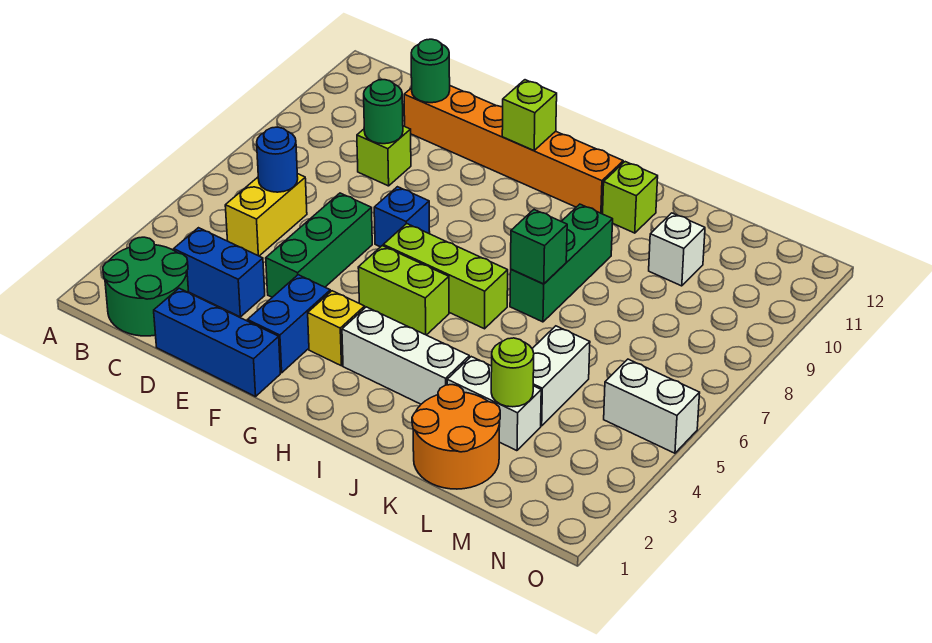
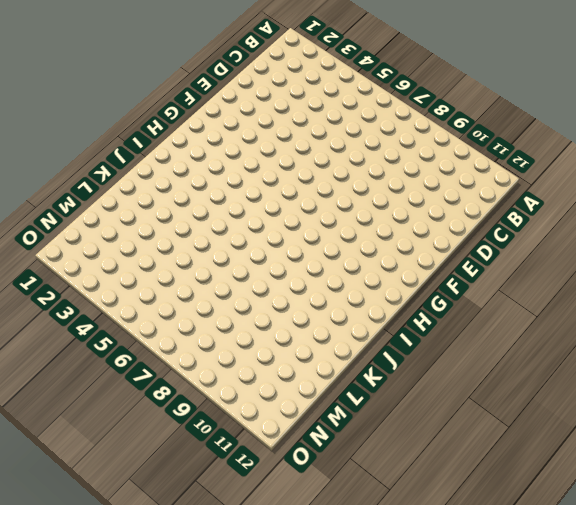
none -> green round brick B1:C2 level 1
none -> blue brick C3:D3 level 1
none -> yellow brick C5:C6 level 1

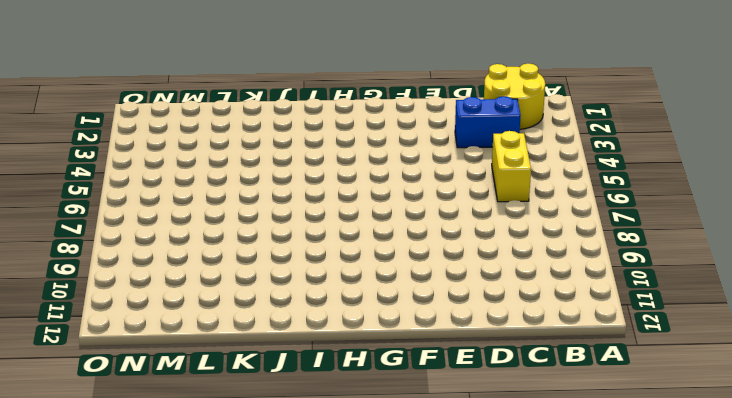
yellow round brick B1:C2 level 1 -> green round brick B1:C2 level 1
none -> blue brick D1:F1 level 1
none -> lime brick D9 level 1
none -> orange brick D11:I11 level 1

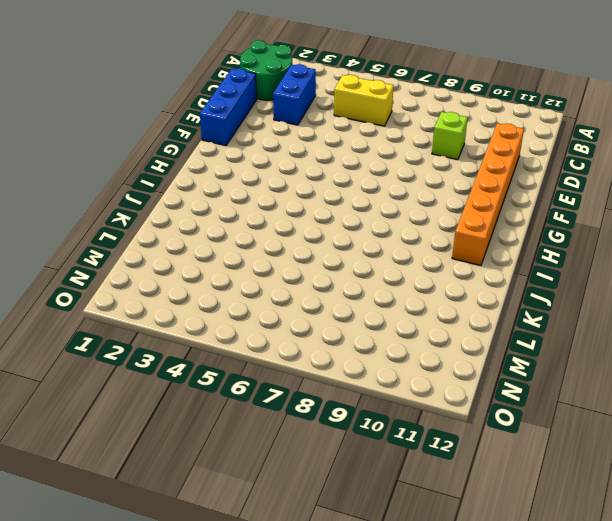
none -> green brick E4:E6 level 1
none -> blue brick F2:F3 level 1
none -> blue brick F7 level 1

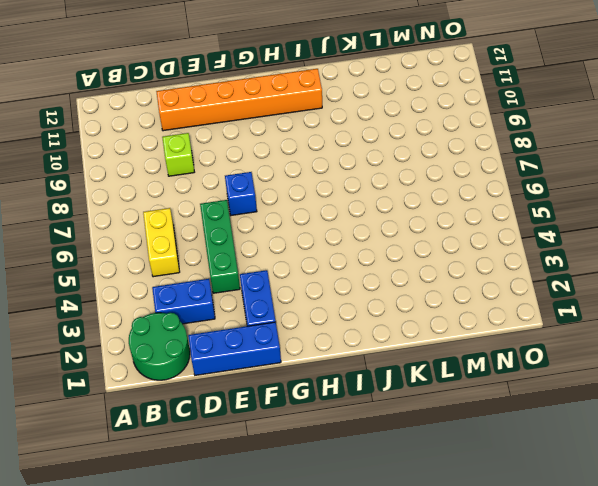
none -> yellow brick G3 level 1
none -> lime brick G5:H5 level 1
none -> lime brick G6:I6 level 1

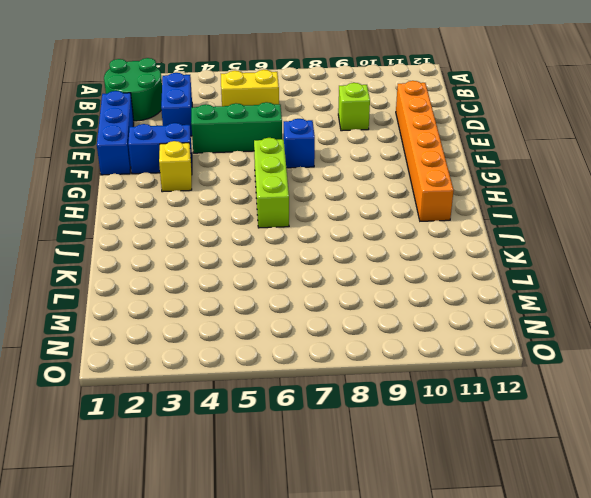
none -> lime brick G5:H5 level 1
none -> white brick H3:J3 level 1
none -> green brick J7:J9 level 1

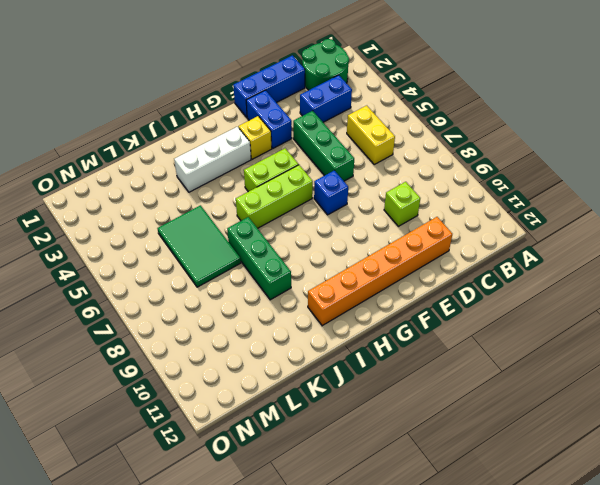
green tile K5:L7 level 1 -> white brick L4:L5 level 1
none -> lime brick J11 level 1
none -> orange round brick K1:L2 level 1
none -> white brick K3:L3 level 1

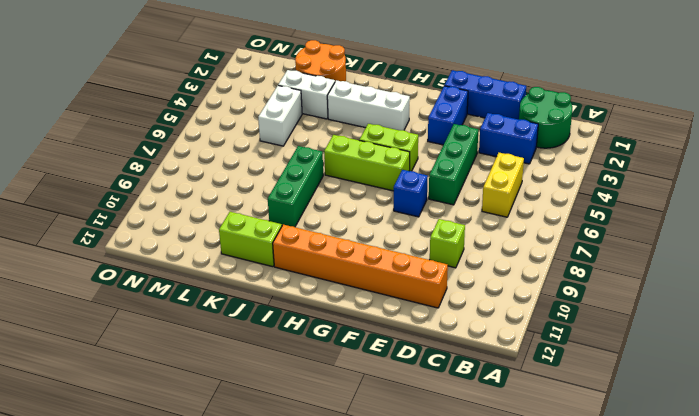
lime brick J11:K11 level 1 -> lime brick J11 level 1
none -> yellow brick G3 level 1
none -> white brick L10 level 1
none -> white brick N5:O5 level 1

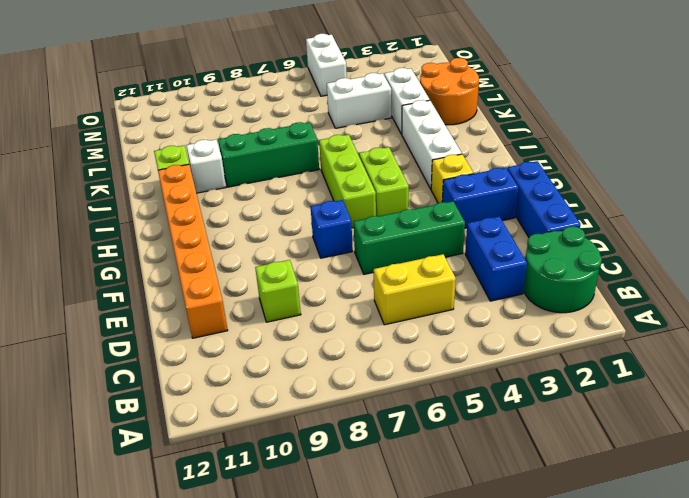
white brick J10 level 1 -> white brick L10 level 1
none -> blue round brick C6 level 2
none -> green round brick D9 level 2
none -> green round brick D11 level 2

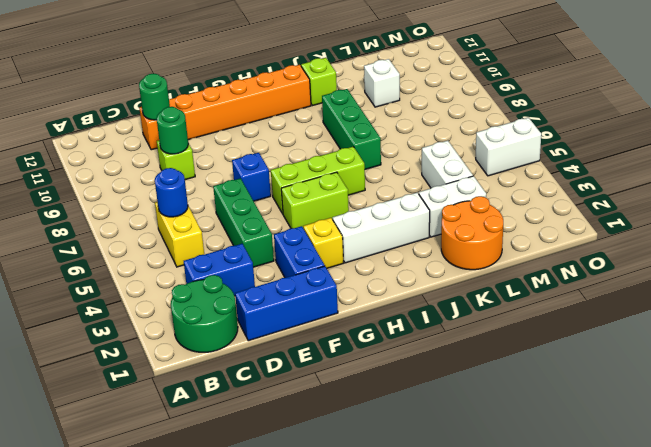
none -> lime brick G11 level 2
none -> green brick J7 level 2
none -> lime round brick L3 level 2

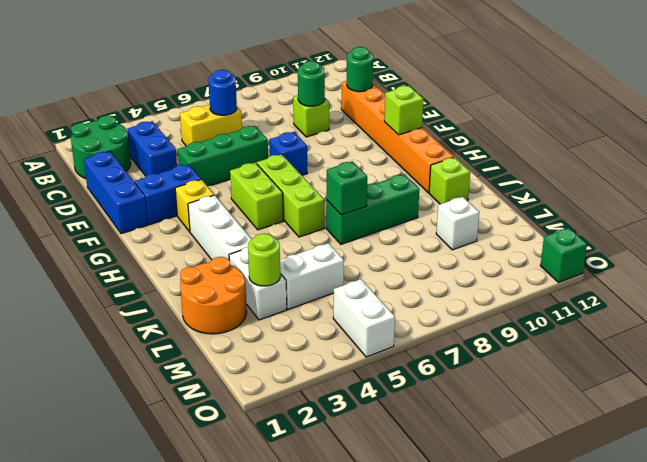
green brick O12 level 1 -> none

